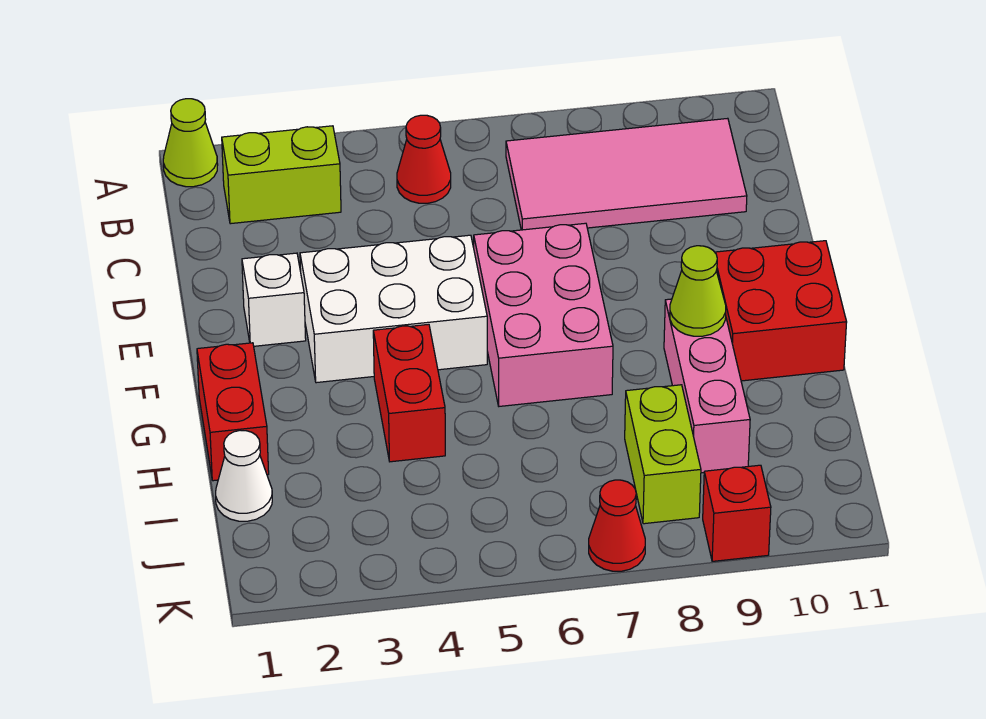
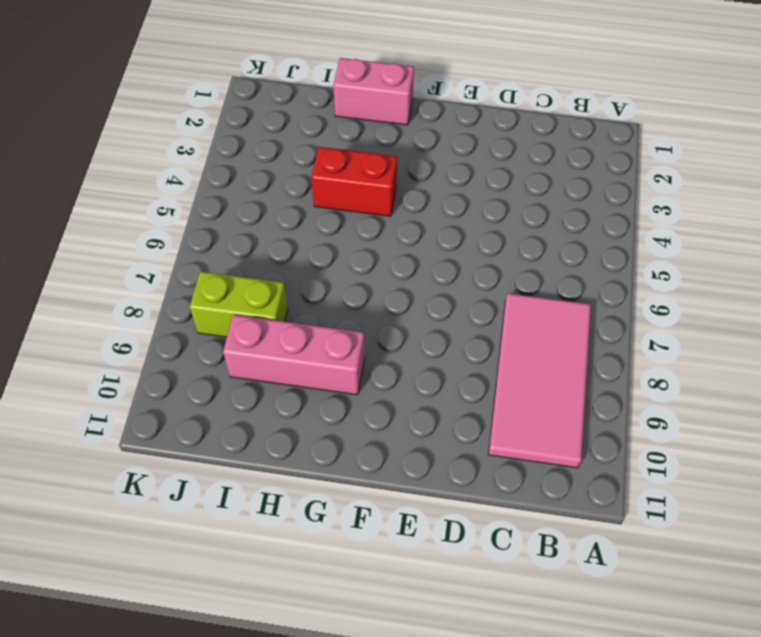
pink brick G1:H1 level 1 -> red brick G1:H1 level 1
none -> lime cone A1 level 1
none -> lime brick B2:B3 level 1
none -> red cone B5 level 1

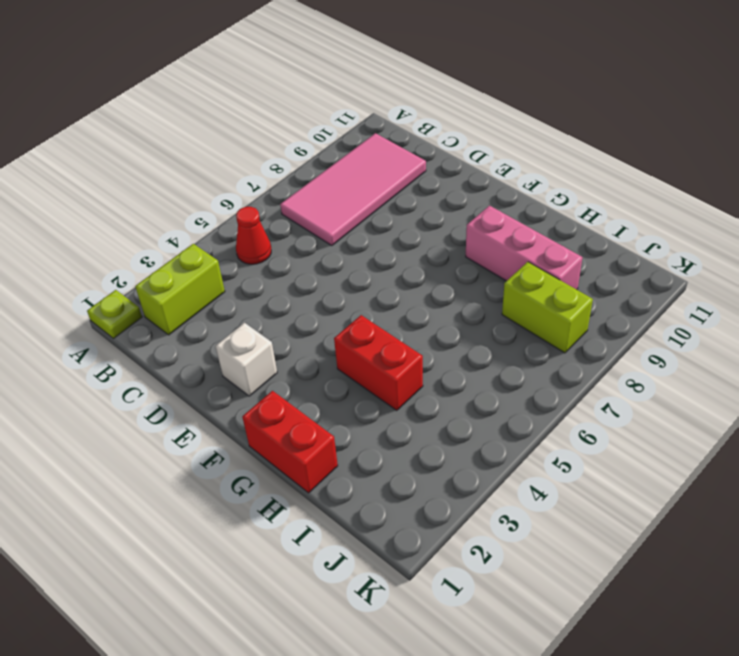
lime plate A1 level 1 -> lime cone A1 level 1
none -> white brick E3:F5 level 1
none -> pink brick E6:G7 level 1
none -> red brick F10:G11 level 1

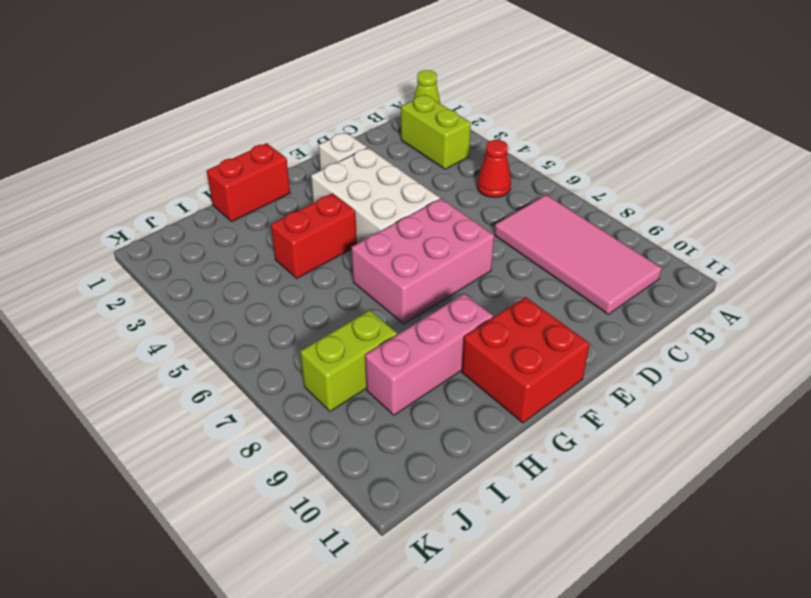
none -> white cone I1 level 1
none -> red cone K7 level 1
none -> red brick K9 level 1

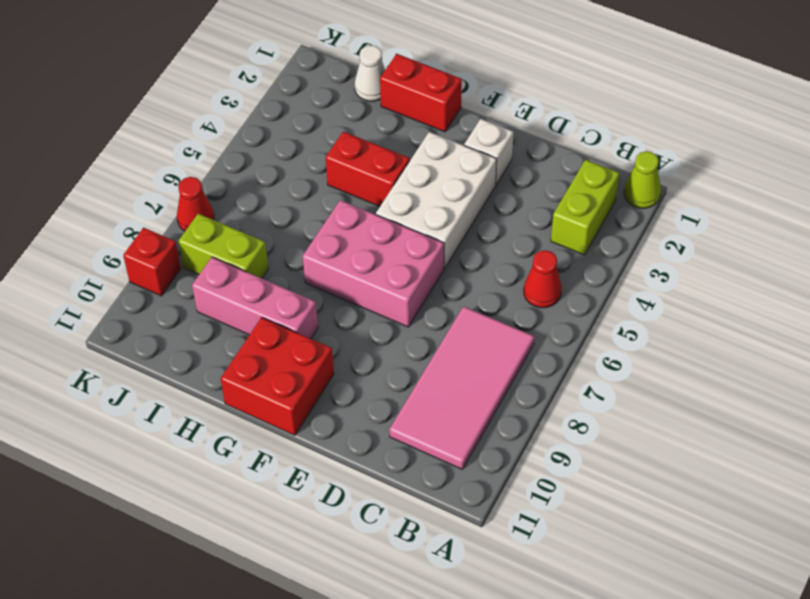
none -> lime cone G9 level 2

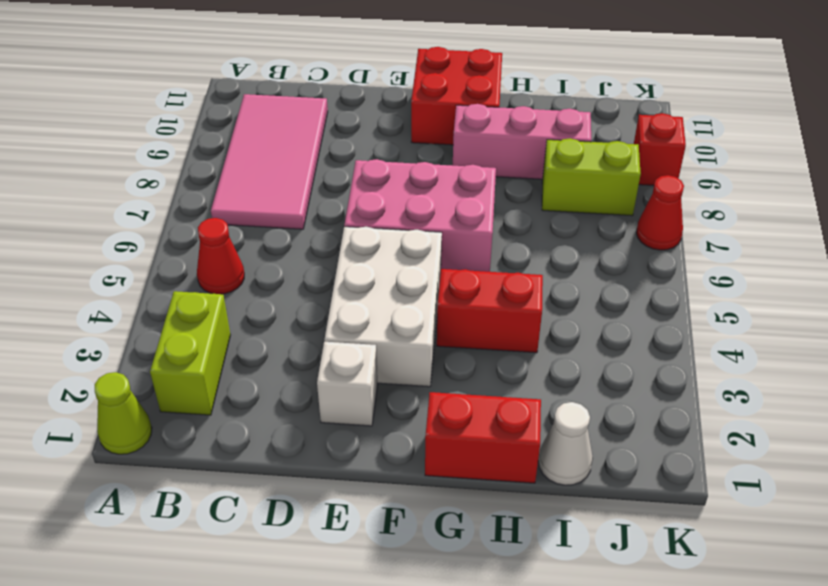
none -> lime cone G9 level 2

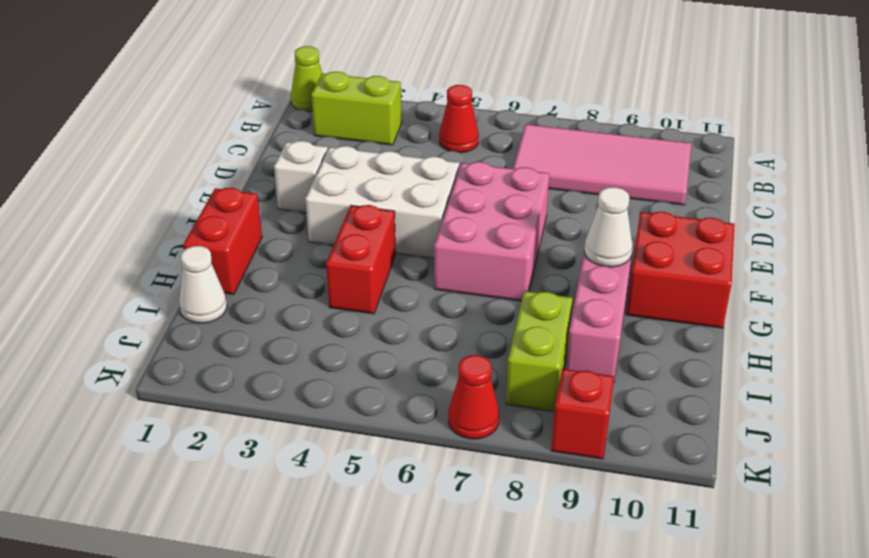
white cone G9 level 2 -> lime cone G9 level 2

